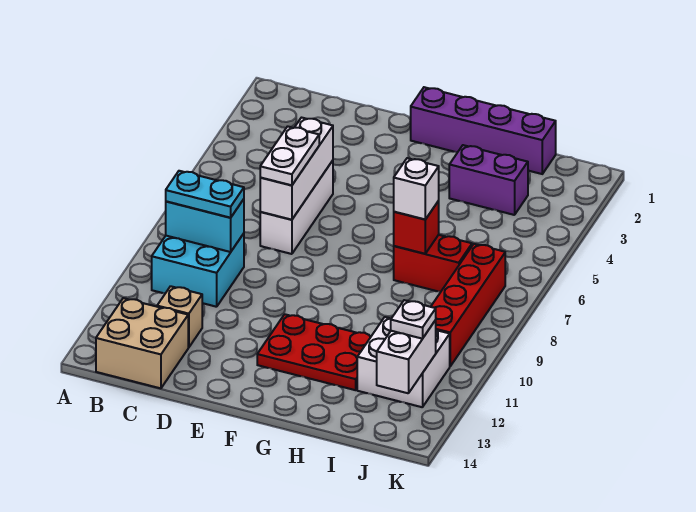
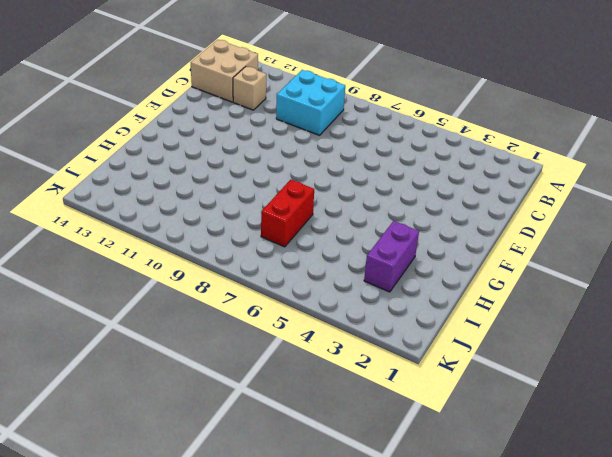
none -> white brick D5:D7 level 1
none -> purple brick F1:I1 level 1
none -> red plate F11:H12 level 1

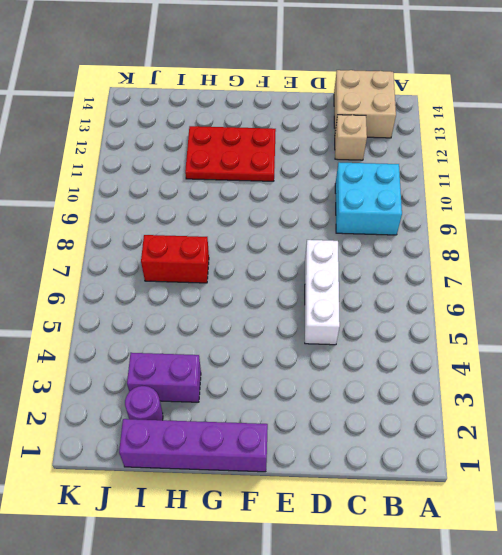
purple round brick I2 level 1 -> none
none -> white brick I11:J12 level 1
none -> red brick J7:J10 level 1
none -> cyan brick B9:C9 level 2

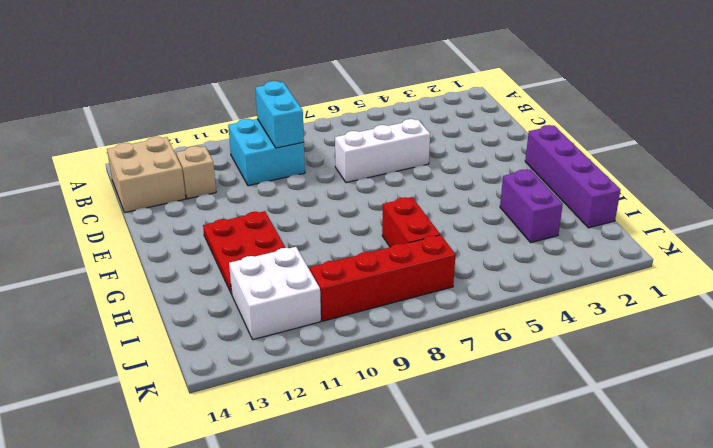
none -> white brick D5:D7 level 2
none -> red brick H7 level 2
none -> white brick J12:J13 level 2

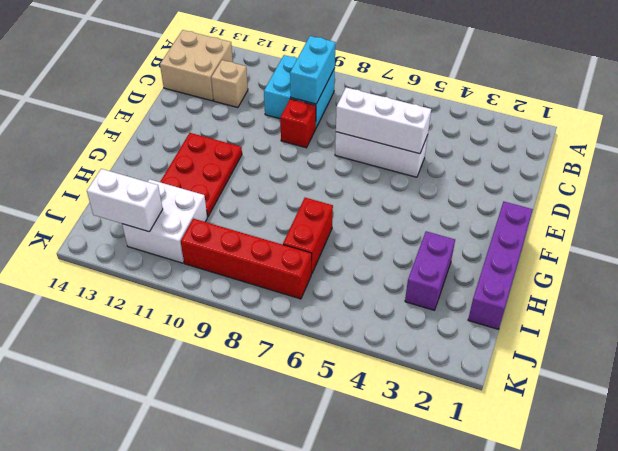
red brick D9 level 1 -> red brick H7 level 2
none -> cyan plate B9:C9 level 3
none -> white plate D6:D7 level 3
none -> white brick H7 level 3

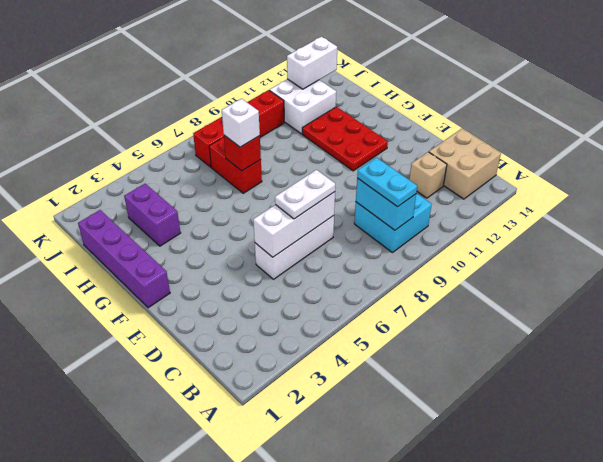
none -> white plate J12 level 3

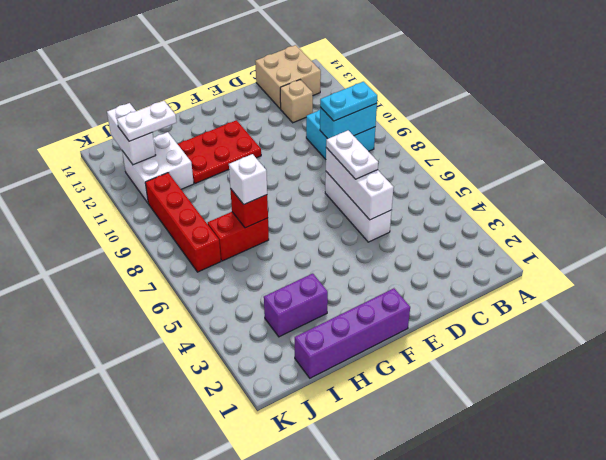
white plate I12:J12 level 3 -> white plate J12 level 3

